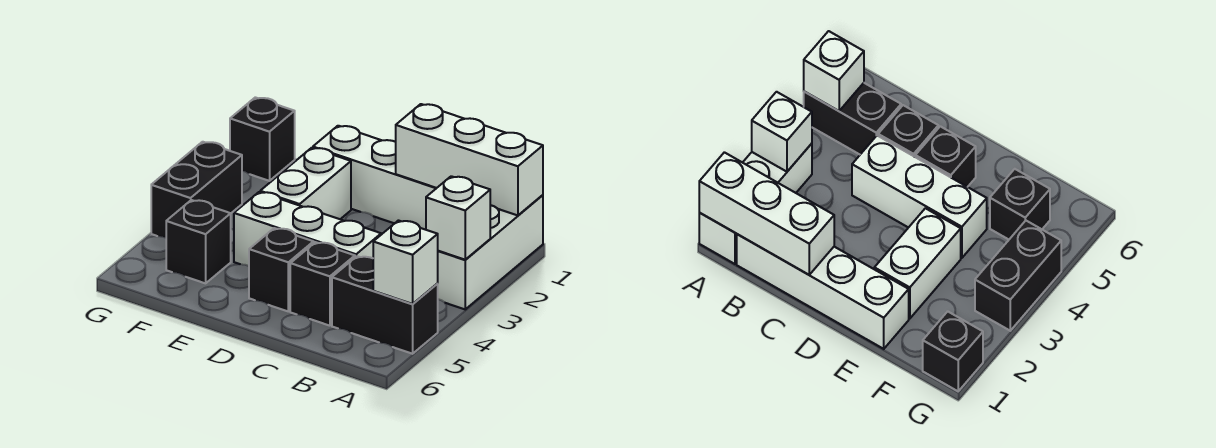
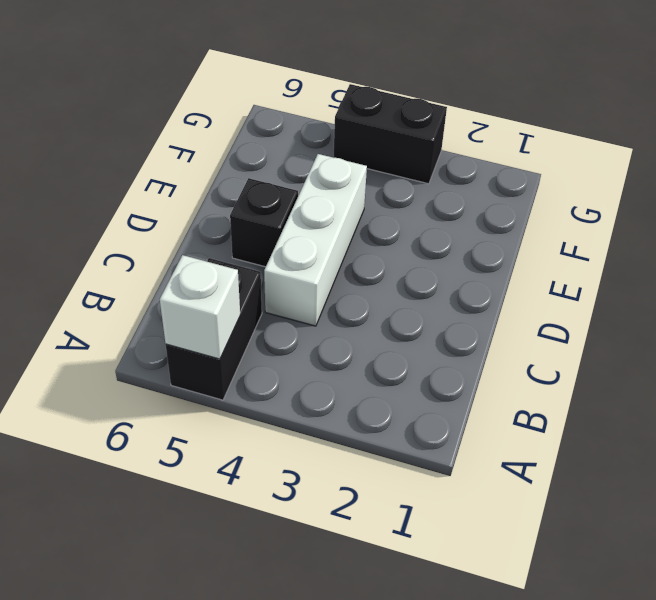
none -> white brick A1:A3 level 1
none -> white brick B1:E1 level 1
none -> black brick C5 level 1

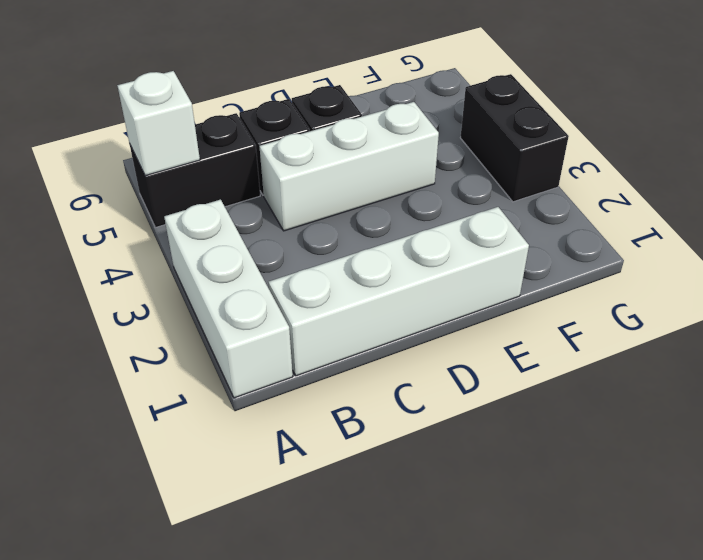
none -> white brick E2:E3 level 1
none -> black brick F5 level 1
none -> black brick G1 level 1

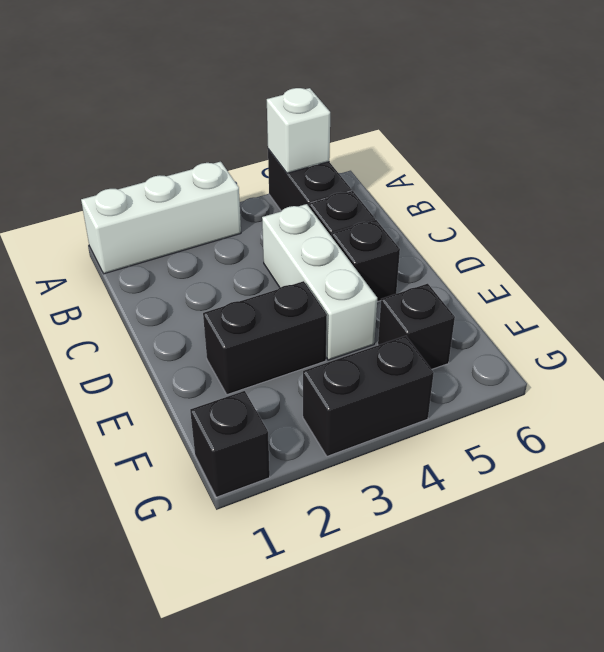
black brick E2:E3 level 1 -> white brick E2:E3 level 1
none -> white brick B1:E1 level 1
none -> white brick A1:C1 level 2
none -> white brick A3 level 2

